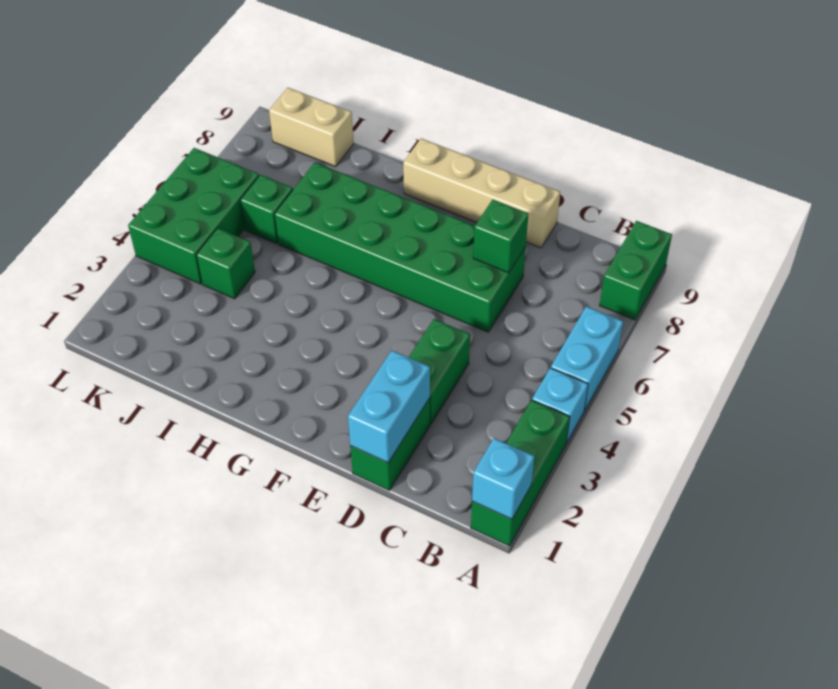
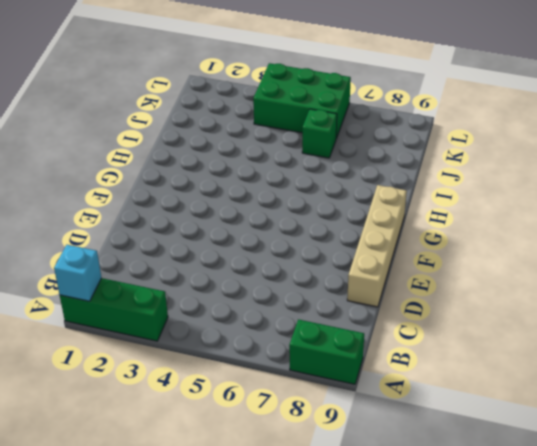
none -> cyan brick A4 level 1
none -> cyan brick A5:A6 level 1
none -> green brick D1:D2 level 1

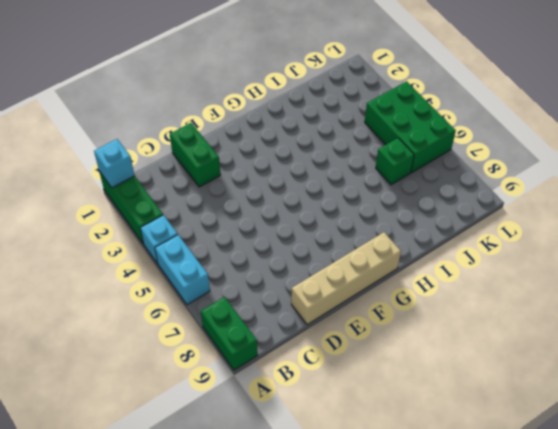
none -> green brick D3:D4 level 1
none -> green brick D6:I7 level 1
none -> green brick J4 level 1

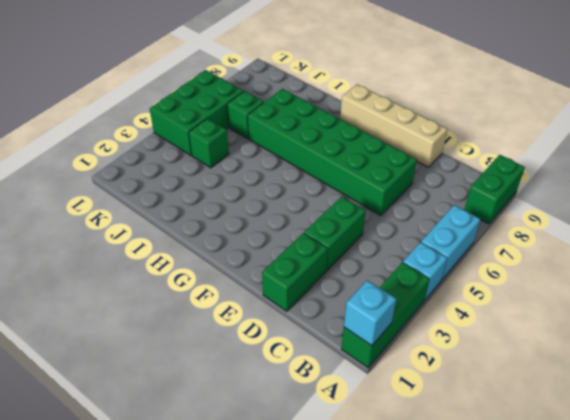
none -> tan brick J9:K9 level 1
none -> cyan brick D1:D2 level 2
none -> green brick D7 level 2

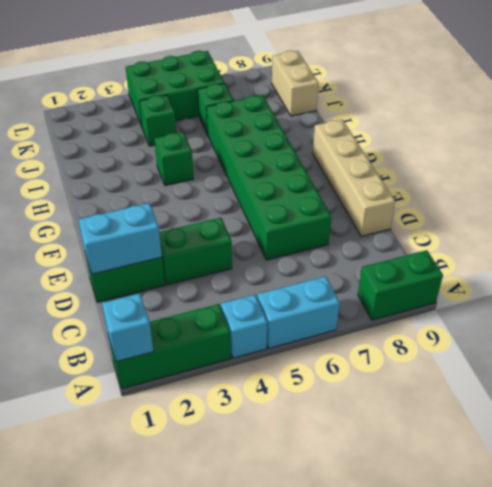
green brick H4 level 1 -> green brick D7 level 2

